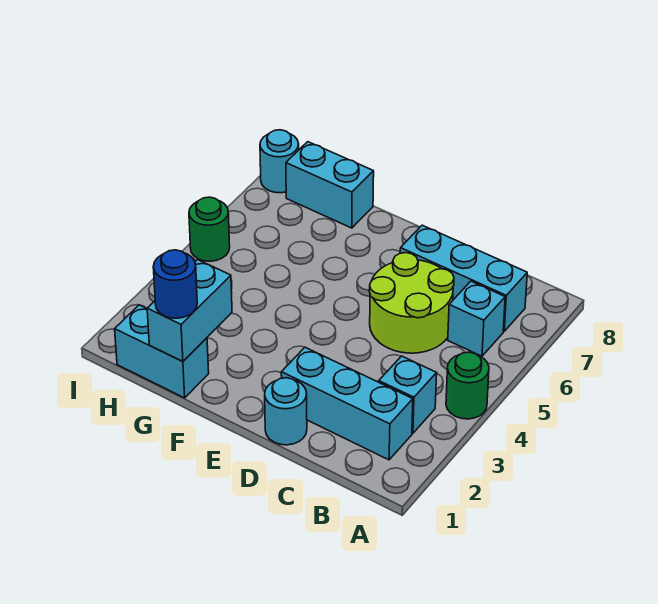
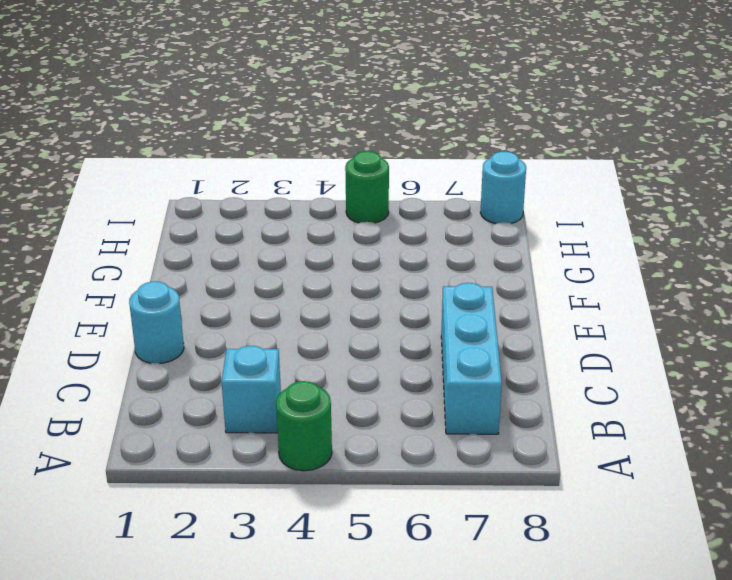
none -> cyan brick B2:D2 level 1
none -> cyan brick B6 level 1
none -> lime round brick C5:D6 level 1

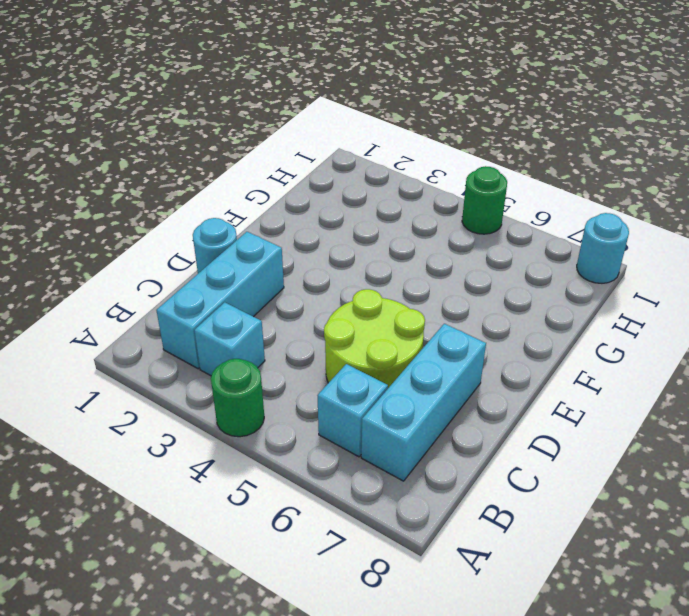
none -> cyan brick G1:H1 level 1
none -> cyan brick G8:H8 level 1
none -> cyan brick G1:G2 level 2

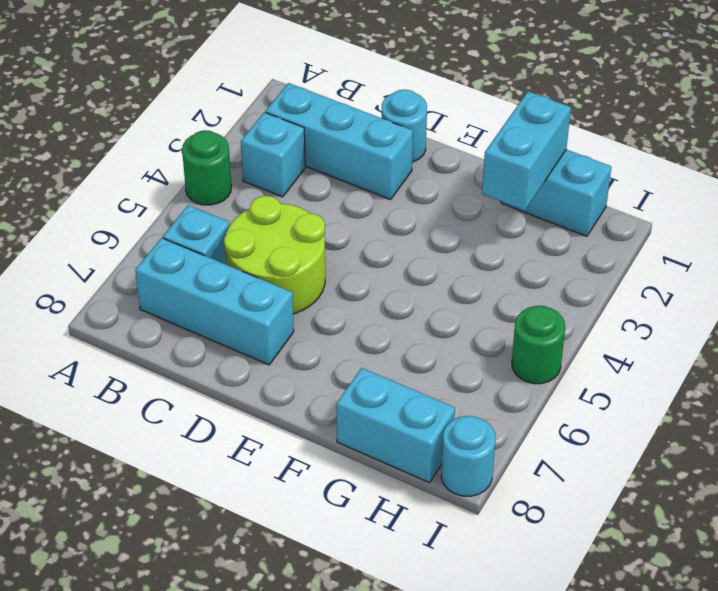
none -> blue round brick G1 level 3

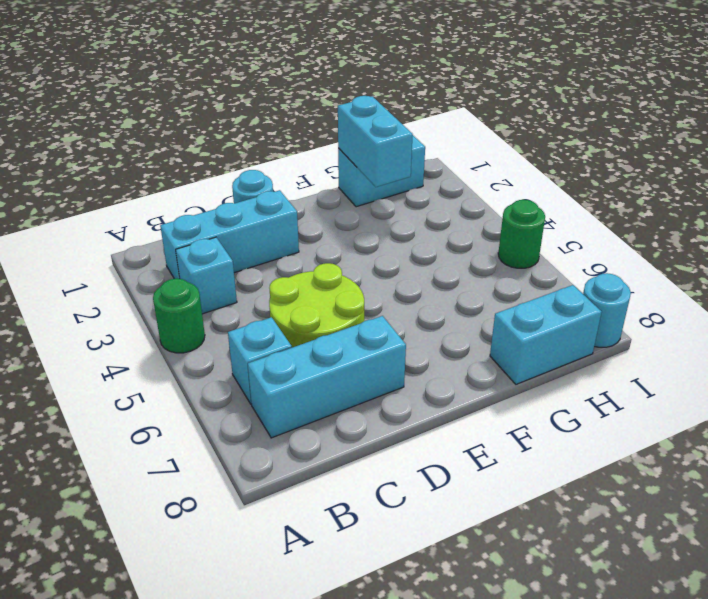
none -> blue round brick G1 level 3

